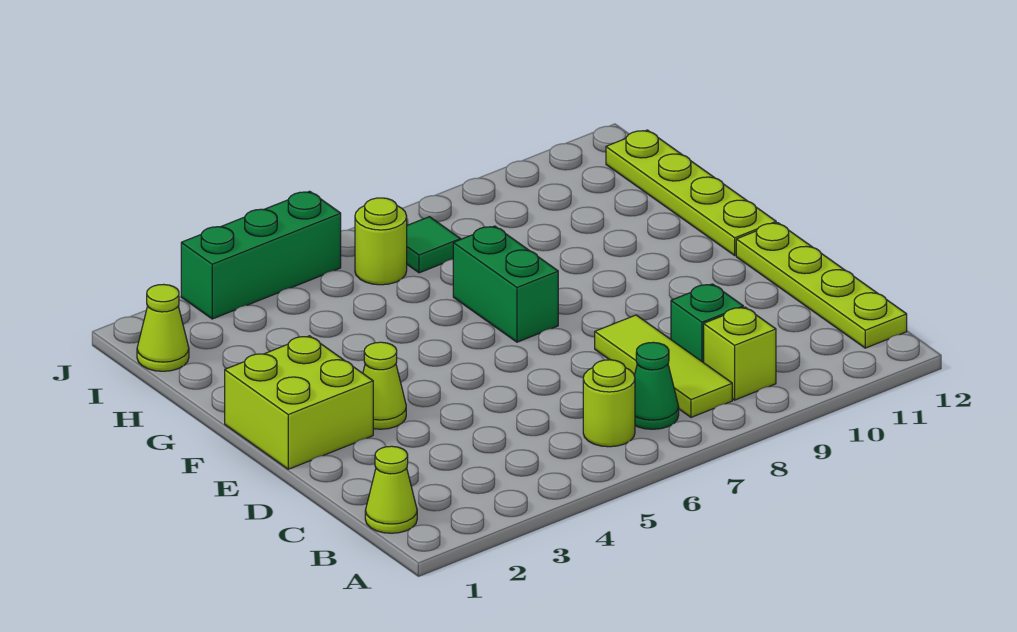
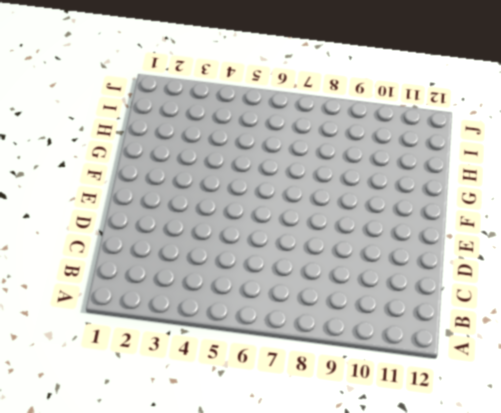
none -> lime cone B1 level 1
none -> lime round brick B6 level 1
none -> green cone B7 level 1

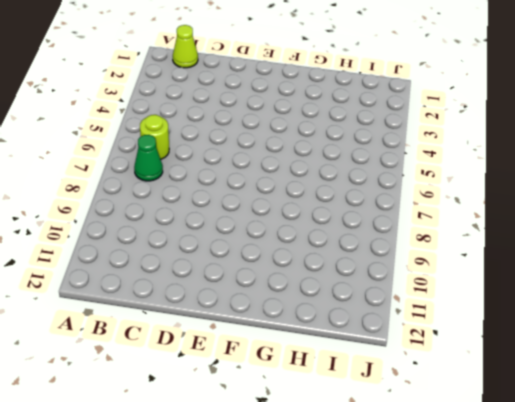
none -> lime tile B8:D8 level 1
none -> lime brick B9 level 1
none -> lime plate B12:E12 level 1

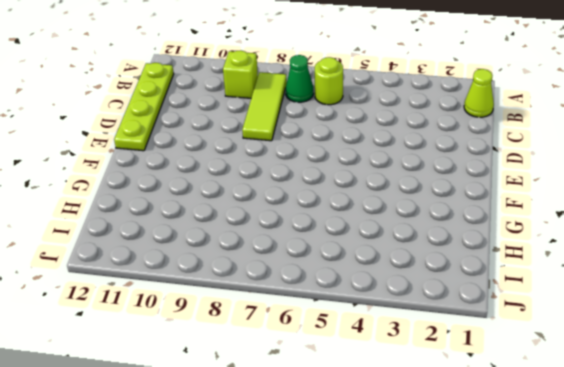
none -> green brick C9 level 1
none -> lime brick E1:F2 level 1
none -> lime cone E3 level 1

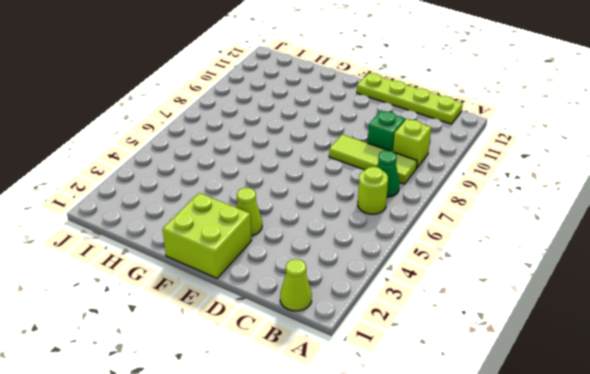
none -> green brick F7:G7 level 1
none -> lime plate F12:I12 level 1
none -> lime cone I1 level 1

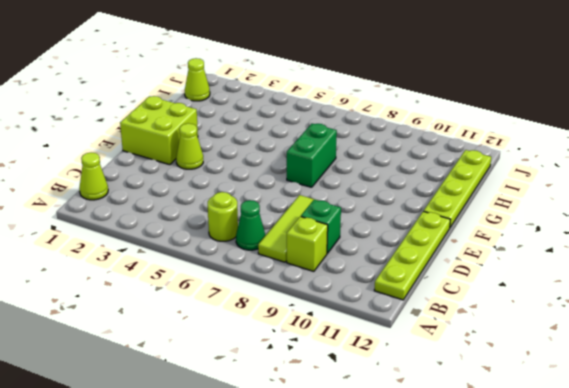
none -> lime round brick I6 level 1
none -> green tile I7 level 1
none -> green brick J3:J5 level 1

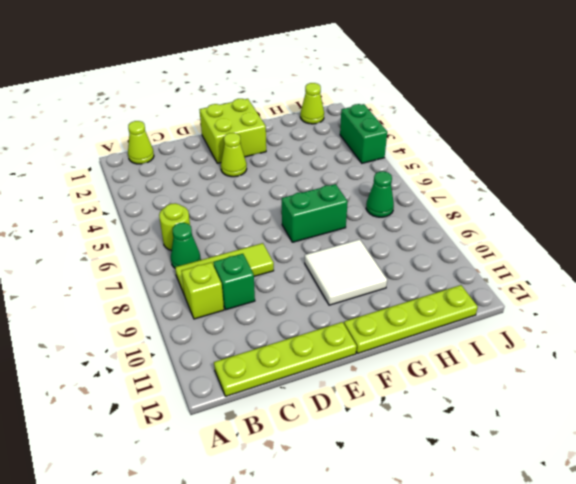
white tile F9:G10 level 1 -> none
green cone I7 level 1 -> green tile I7 level 1
green brick J3:J4 level 1 -> green brick J3:J5 level 1
none -> lime round brick I6 level 1

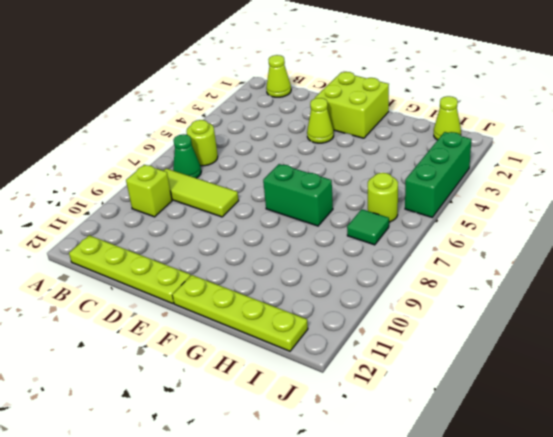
none -> green brick C9 level 1

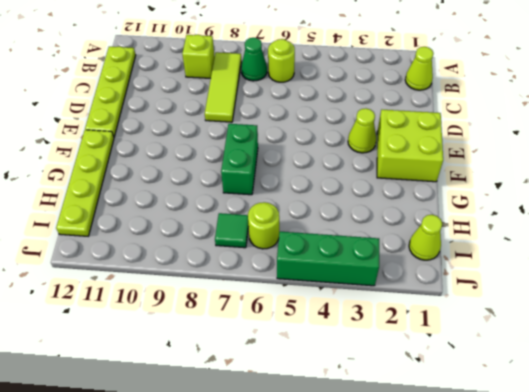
none -> green brick C9 level 1

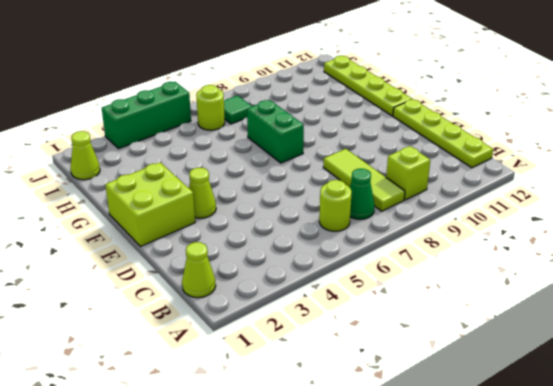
none -> green brick C9 level 1

